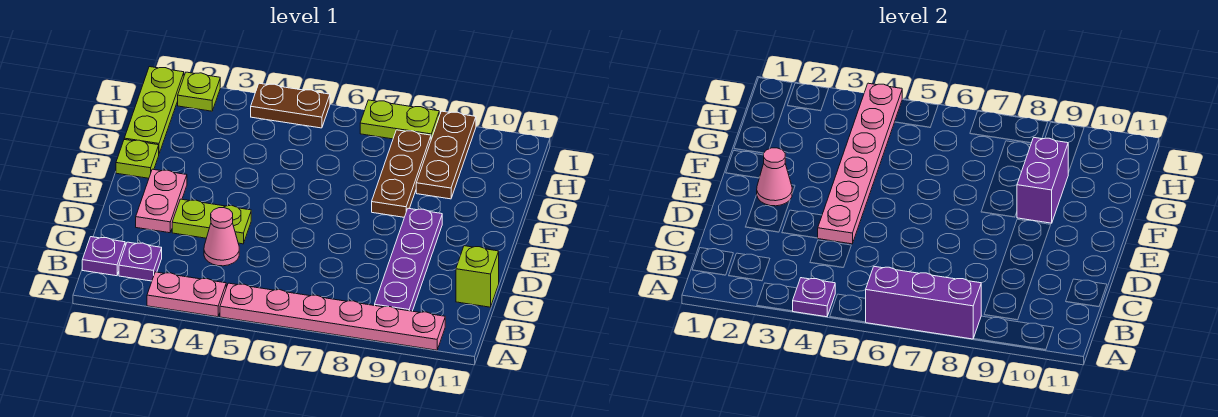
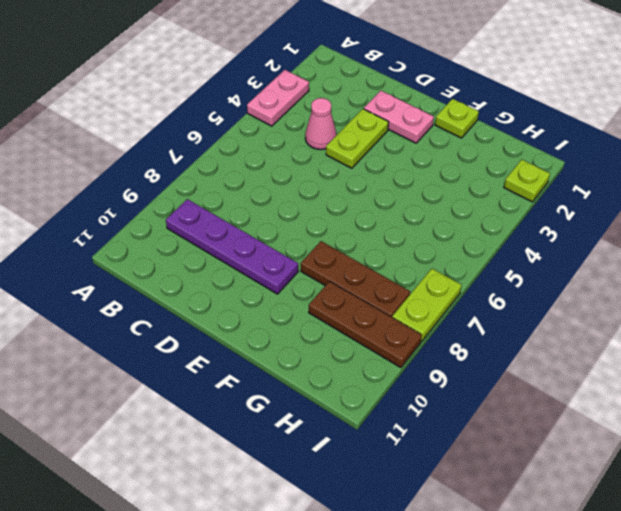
none -> pink plate A5:A10 level 1
none -> purple plate B1 level 1
none -> purple plate B2 level 1

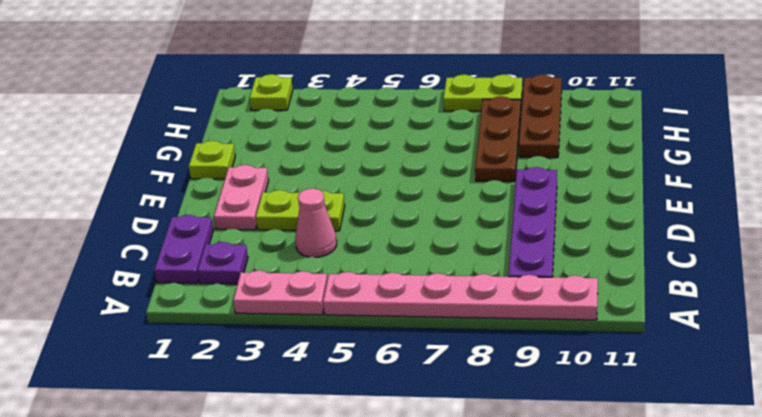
purple plate B1:C1 level 1 -> purple plate B1 level 1
none -> lime brick C11 level 1
none -> lime plate G1:I1 level 1
none -> brown plate I4:I5 level 1

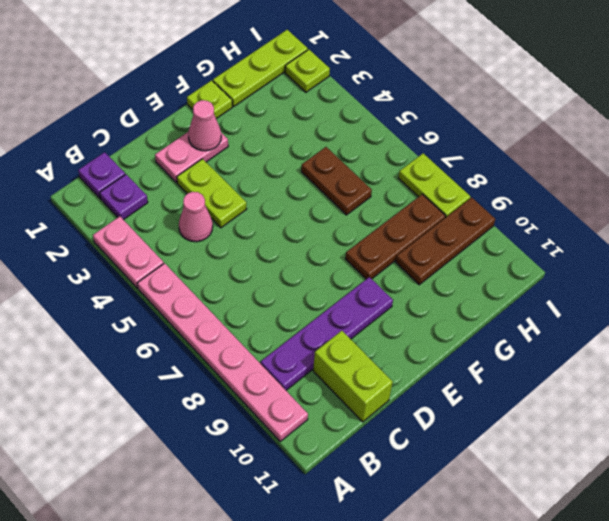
lime brick C10:C11 level 1 -> lime brick C11 level 1
brown plate G5:G6 level 1 -> brown plate I4:I5 level 1
none -> purple plate A4 level 2
none -> purple brick A6:A8 level 2
none -> pink plate D4:I4 level 2

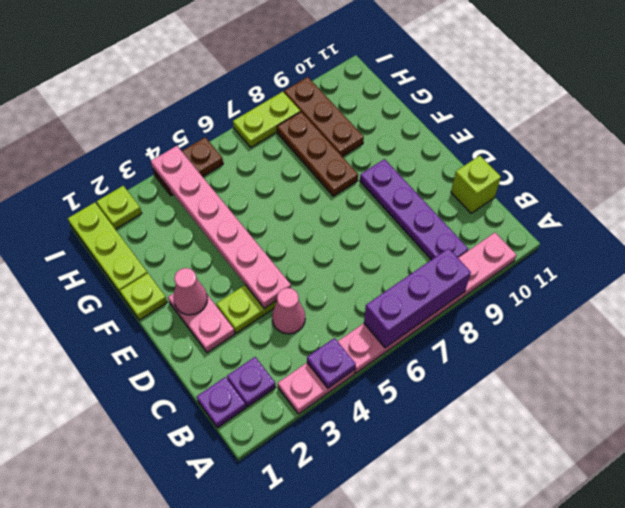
none -> purple brick F9:G9 level 2

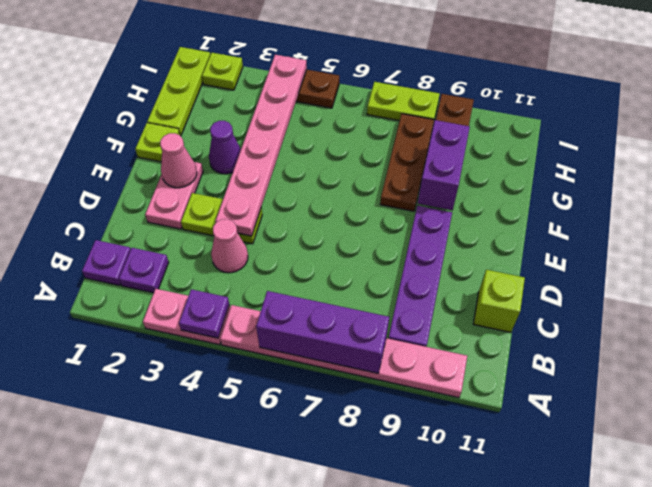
purple cone F3 level 1 -> none

